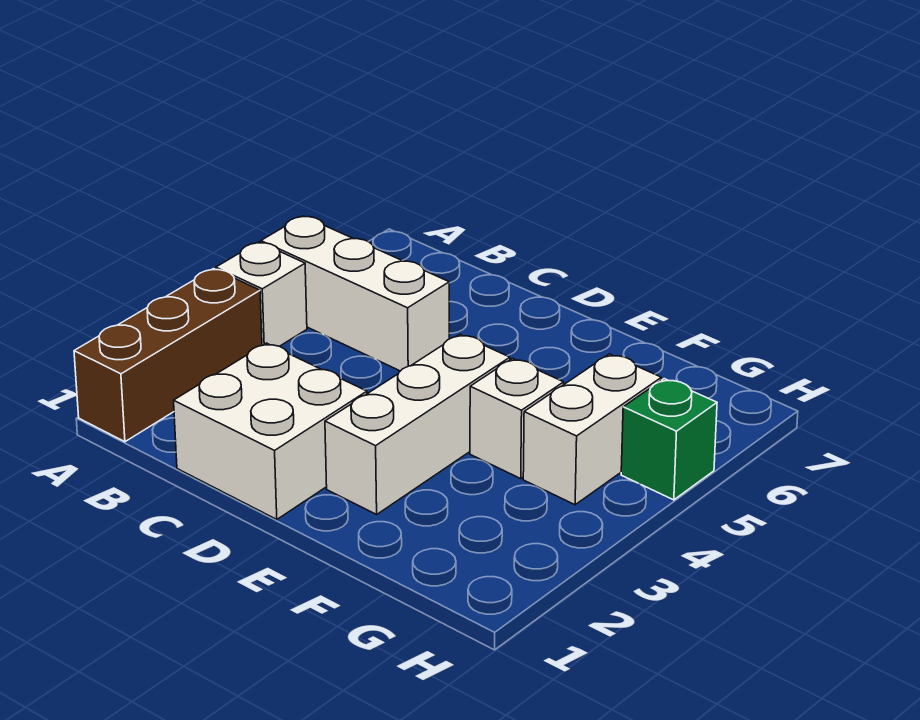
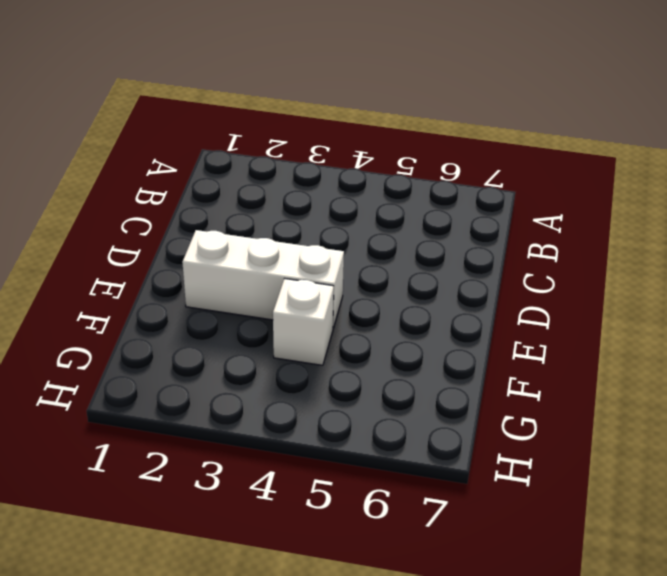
none -> brown brick A1:A3 level 1
none -> white brick A4 level 1

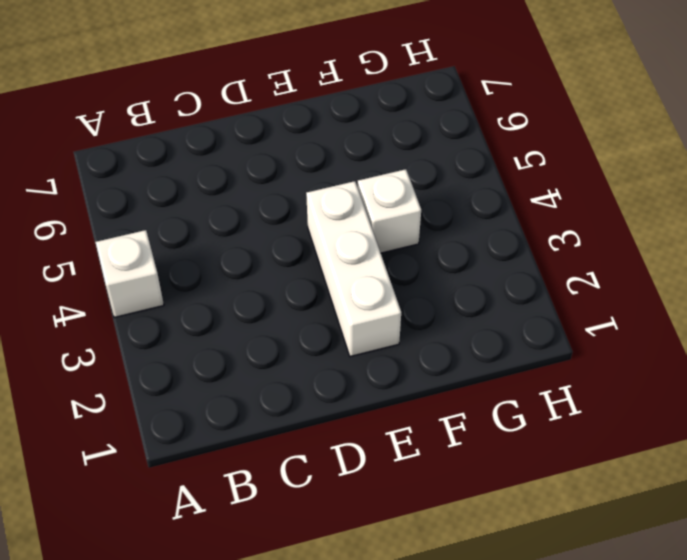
none -> brown brick A1:A3 level 1
none -> white brick A5:C5 level 1

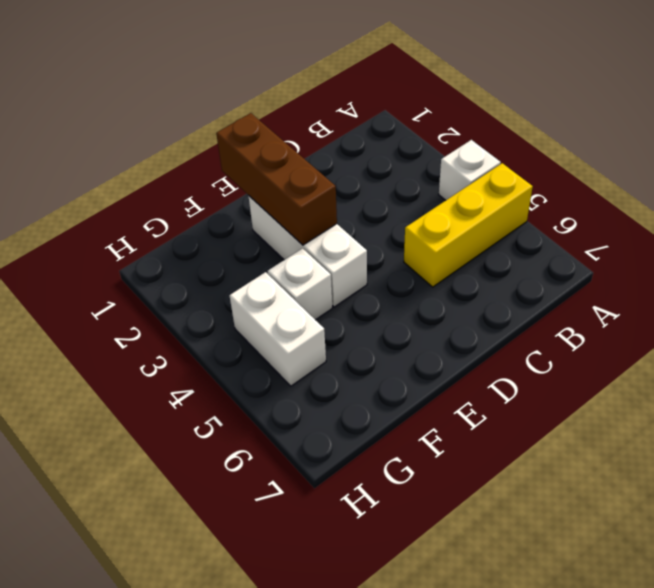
yellow brick A5:C5 level 1 -> white brick A5:C5 level 1
brown brick E1:E3 level 2 -> brown brick A1:A3 level 1
none -> white brick C1:D2 level 1
none -> green brick H5 level 1

